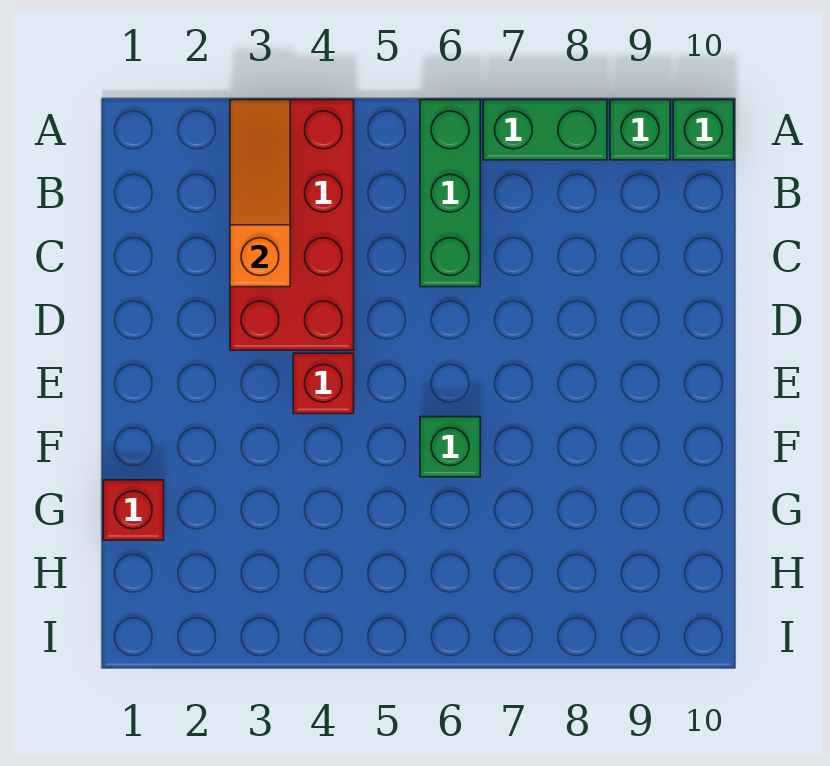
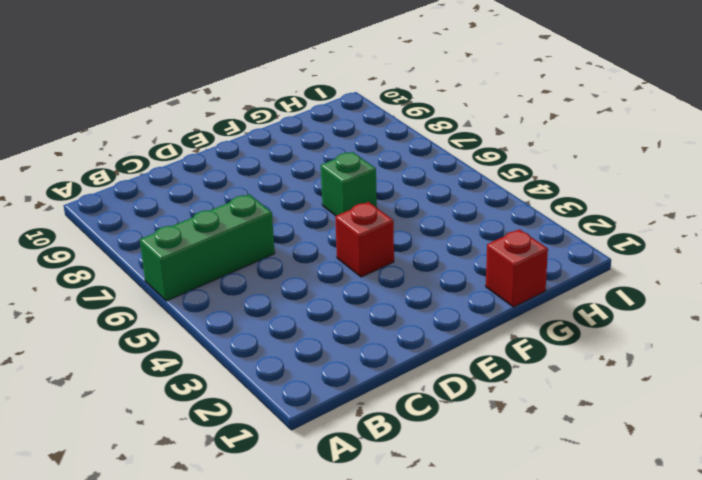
none -> red brick A3:D4 level 1
none -> green brick A7:A8 level 1

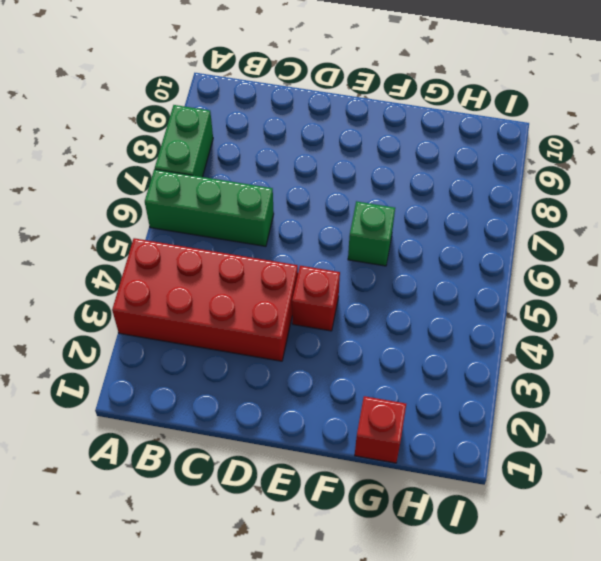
none -> green brick A9 level 1
none -> green brick A10 level 1

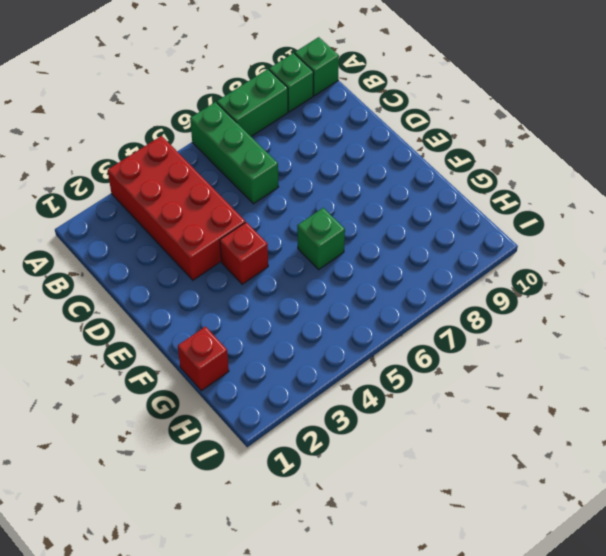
none -> orange slope A3:C3 level 2 top C

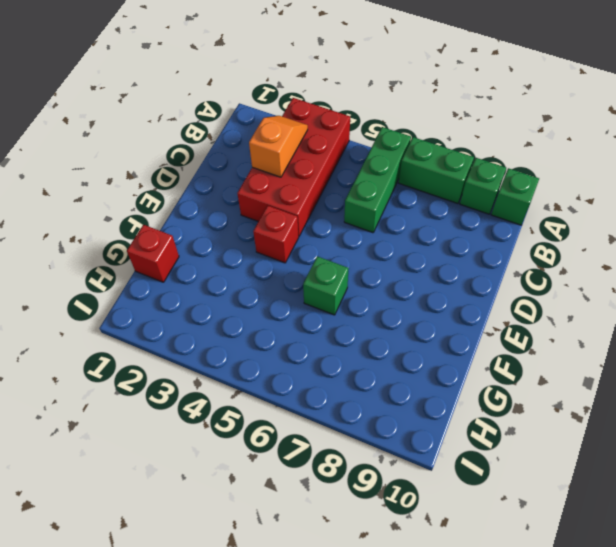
orange slope B3:C3 level 2 top C -> orange slope A3:C3 level 2 top C

